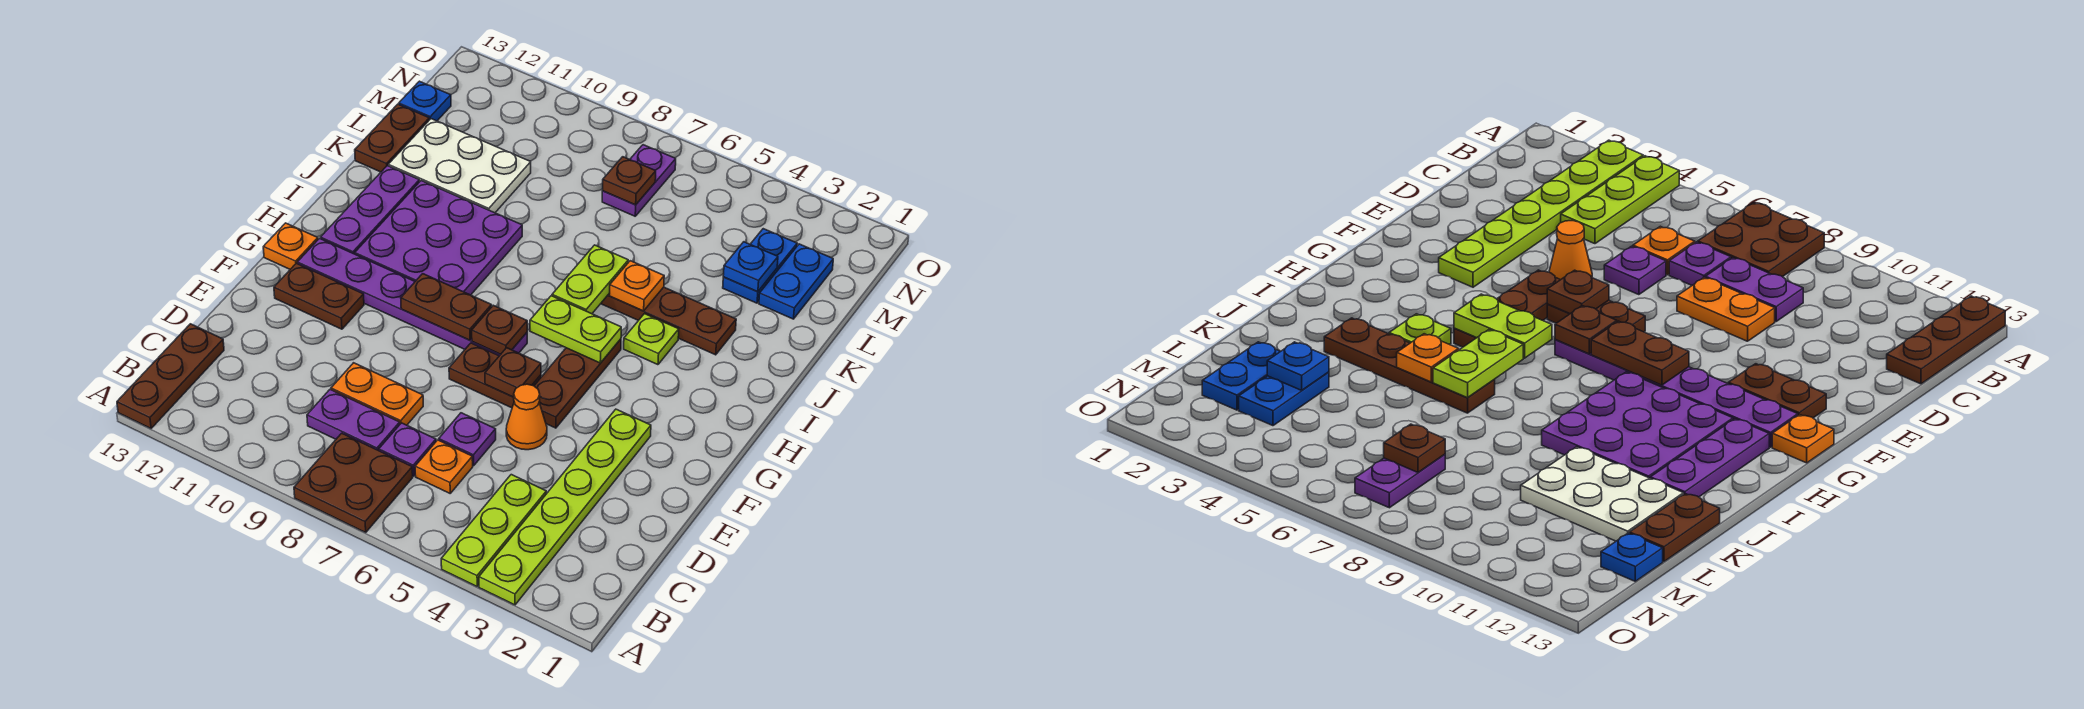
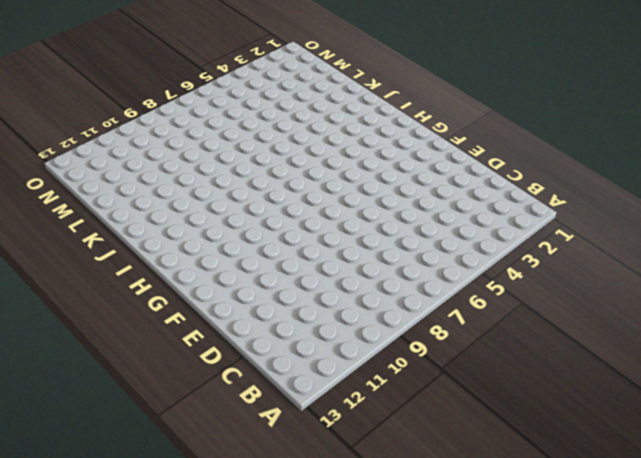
none -> lime plate A3:F3 level 1
none -> lime plate A4:C4 level 1
none -> brown plate A7:B8 level 1
none -> brown plate A13:C13 level 1

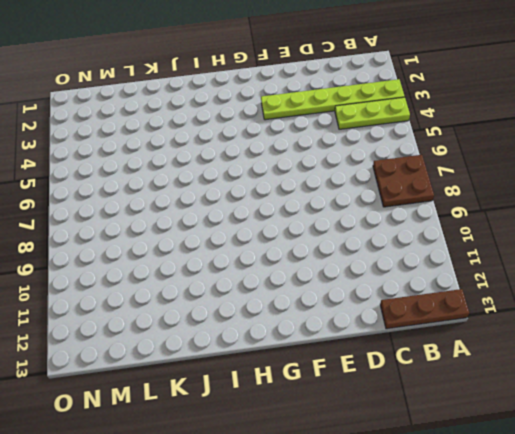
none -> orange plate C6 level 1
none -> purple plate C7 level 1
none -> purple plate C8:C9 level 1
none -> purple plate D6 level 1

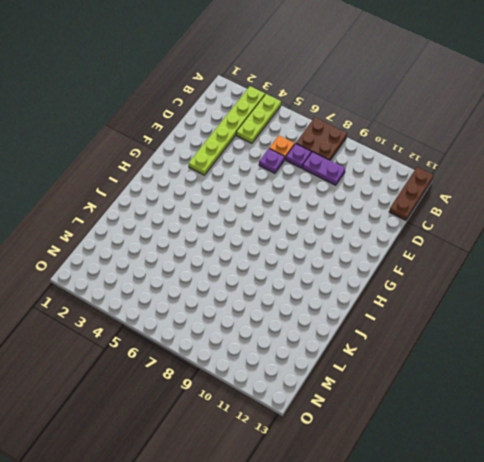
none -> orange plate D8:D9 level 1
none -> orange cone E5 level 1
none -> brown plate F5:H5 level 1
none -> brown plate F6:F7 level 1

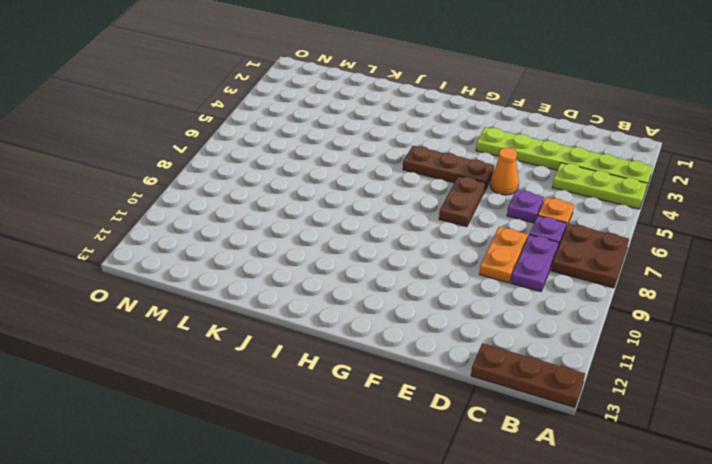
none -> brown plate F11:F12 level 1
none -> purple plate G7:G12 level 1
none -> orange plate G13 level 1
none -> purple plate H9:J11 level 1

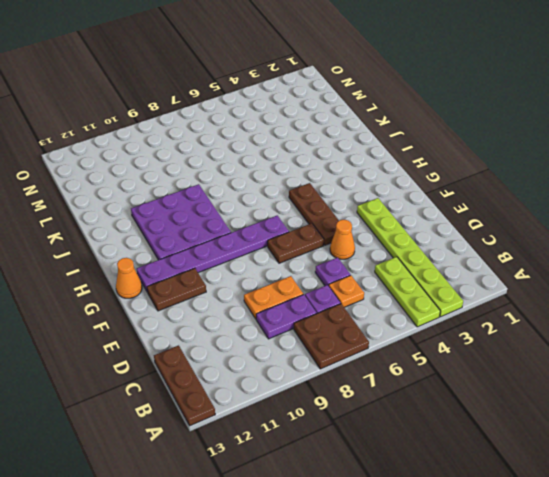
orange cone G13 level 1 -> orange plate G13 level 1
none -> purple plate H12:J12 level 1
none -> lime plate I4 level 1
none -> brown plate J3:J6 level 1
none -> white plate K10:L12 level 1

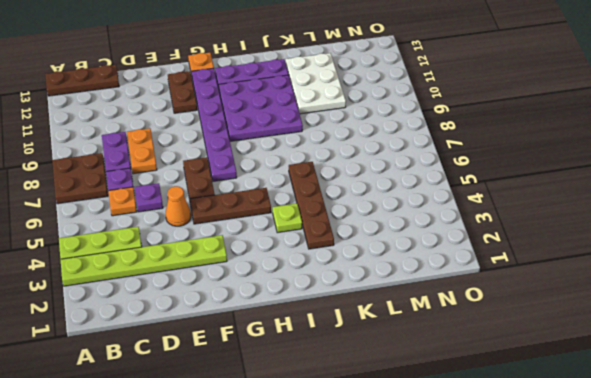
none -> brown plate K13:L13 level 1
none -> blue plate L2:M2 level 1
none -> blue plate L3:M3 level 1
none -> purple plate M7:N7 level 1

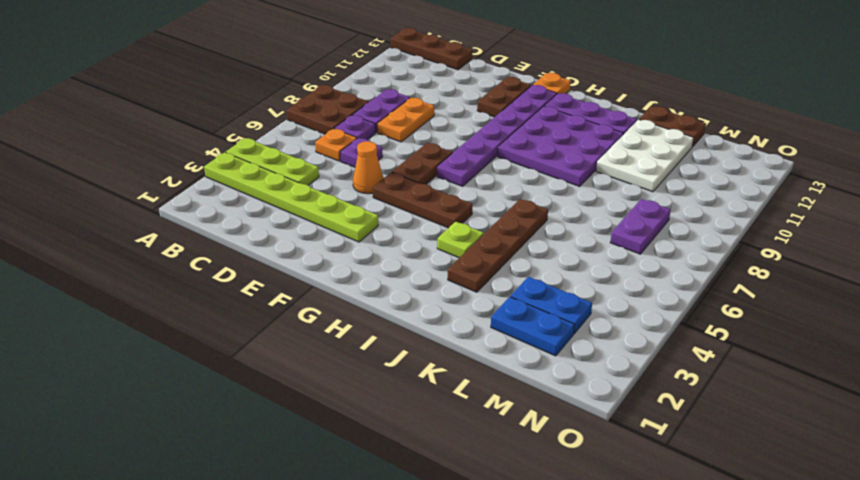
purple plate M7:M8 level 1 -> purple plate M7:N7 level 1
none -> blue plate M13 level 1
none -> brown plate F6 level 2
none -> brown plate G7 level 2
none -> brown plate G8:G9 level 2

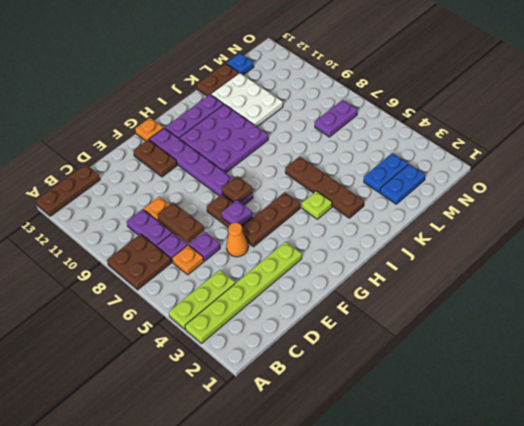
brown plate D7:D8 level 2 -> brown plate G8:G9 level 2
purple plate F6 level 2 -> brown plate F6 level 2
none -> lime plate H5:H6 level 2
none -> lime plate I6:J6 level 2
none -> orange plate J5 level 2
none -> blue plate L3 level 2

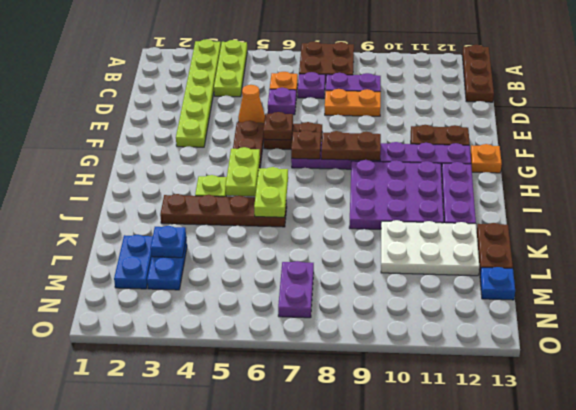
lime plate H5:I5 level 2 -> lime plate H5:H6 level 2
none -> orange plate J5 level 2
none -> brown plate M7 level 2

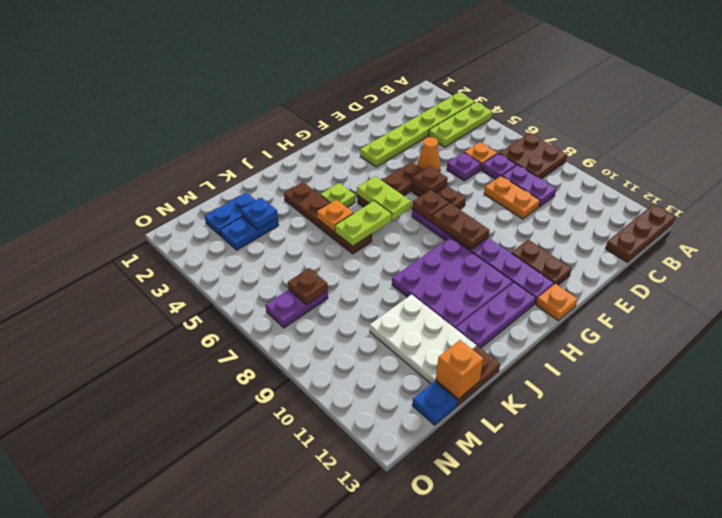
orange brick L13 level 2 -> none

